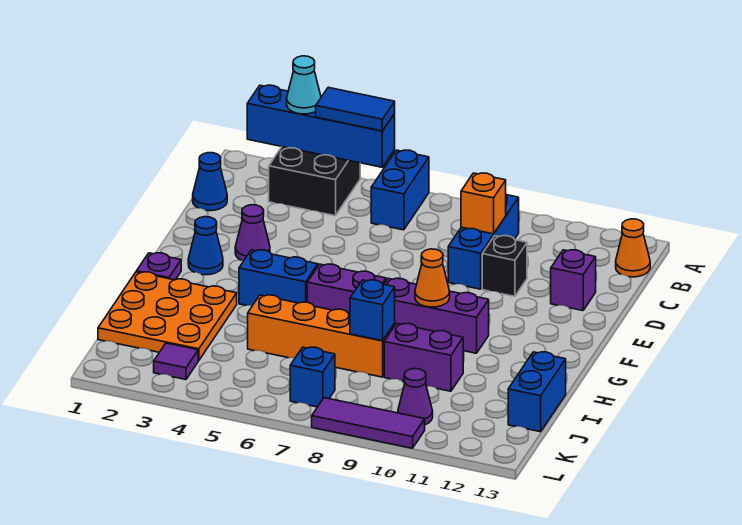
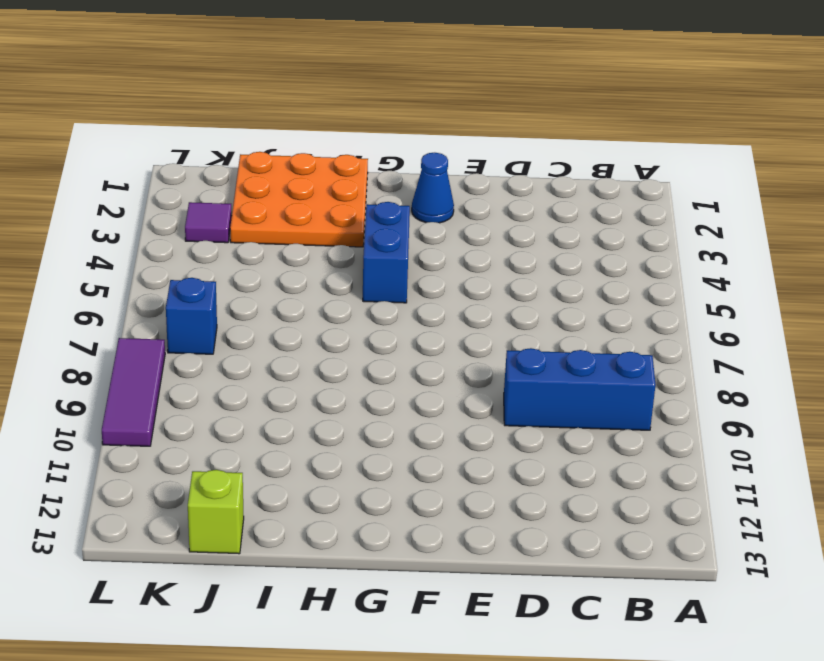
lime brick J13 level 1 -> blue brick I13:J13 level 1
none -> black brick A3:B4 level 1
none -> blue brick A6:B6 level 1
none -> orange cone B13 level 1

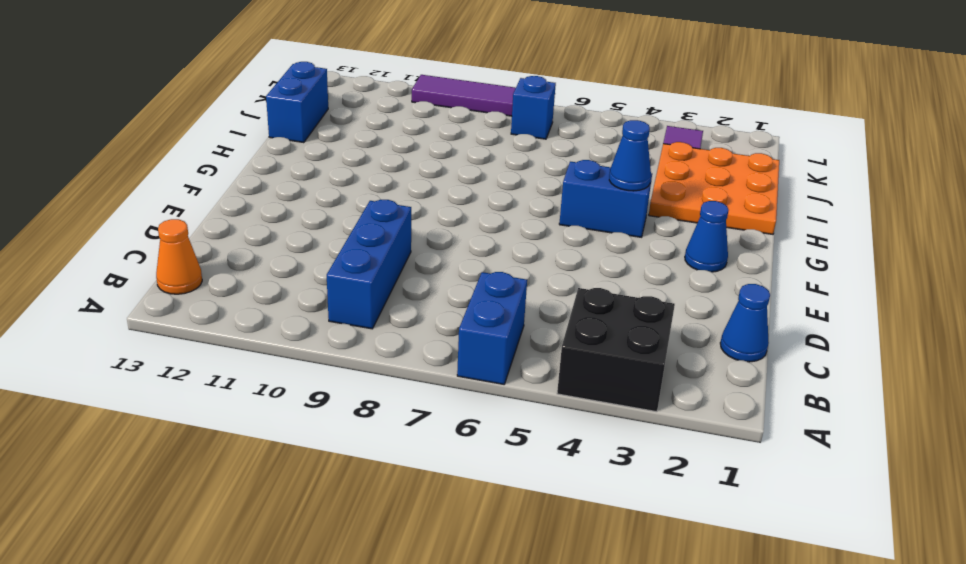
blue cone G4 level 2 -> none
none -> black brick D10 level 1
none -> purple brick D12 level 1
none -> purple cone E3 level 1

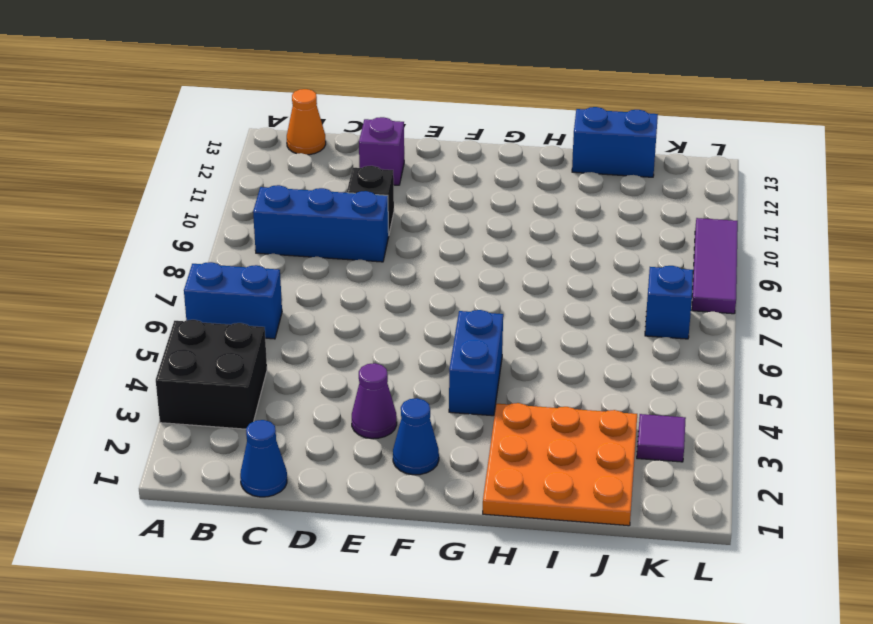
none -> purple plate G1 level 1
none -> purple brick G6:G7 level 1
none -> purple brick G8:G10 level 1

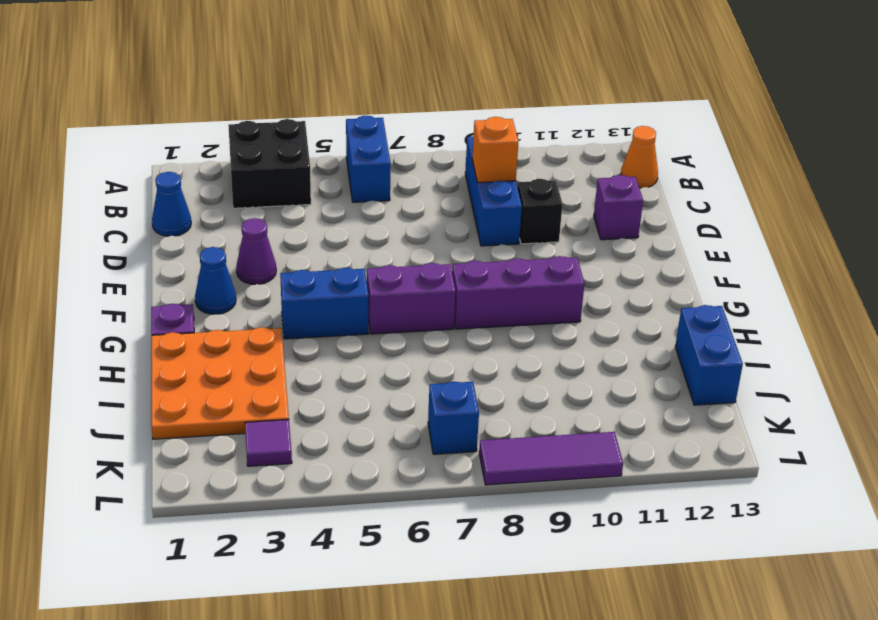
none -> orange brick I5:I8 level 1
none -> purple brick I9:I10 level 1
none -> purple cone K10 level 1

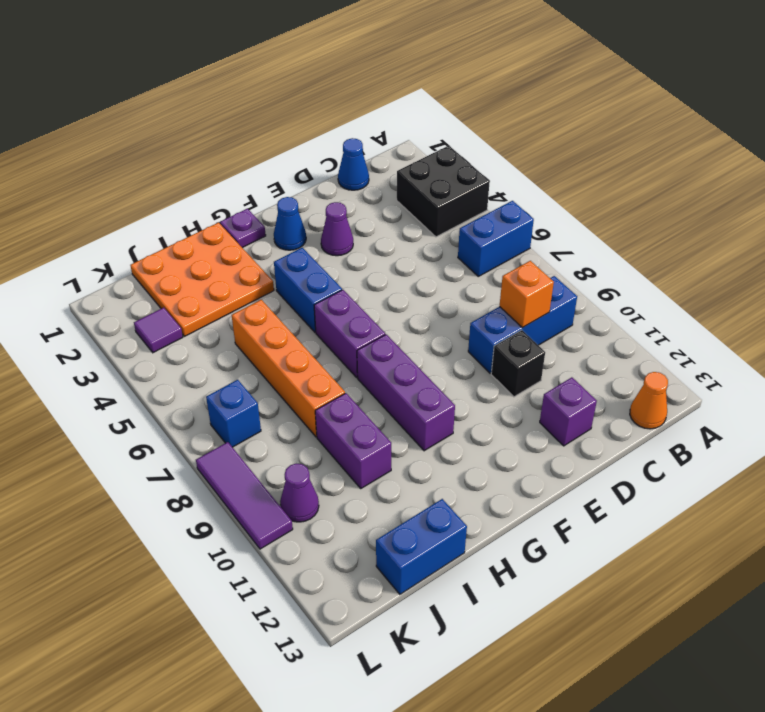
none -> blue brick A2:A5 level 2
none -> orange cone G9 level 2
none -> blue brick I8 level 2

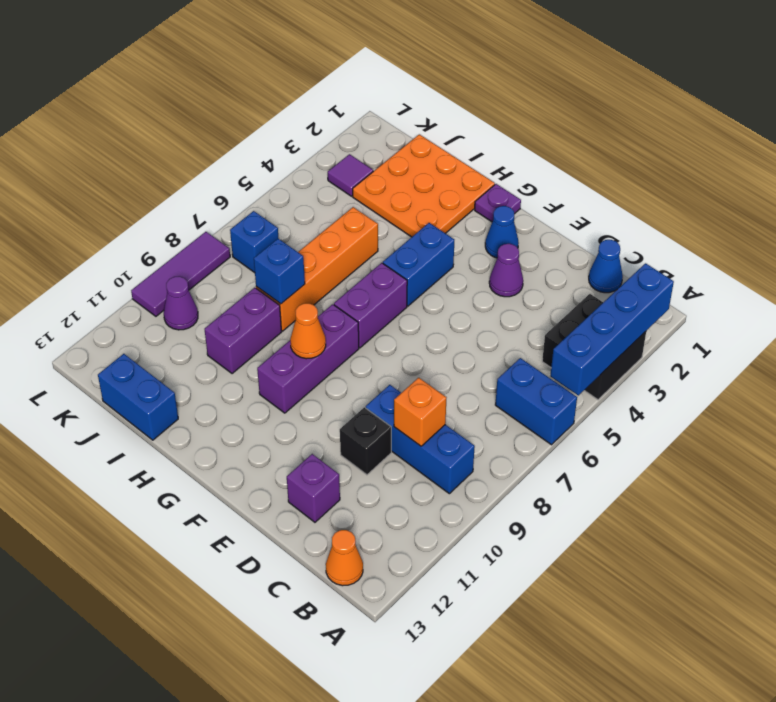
none -> cyan cone A3 level 3
none -> blue tile A4:A5 level 3

